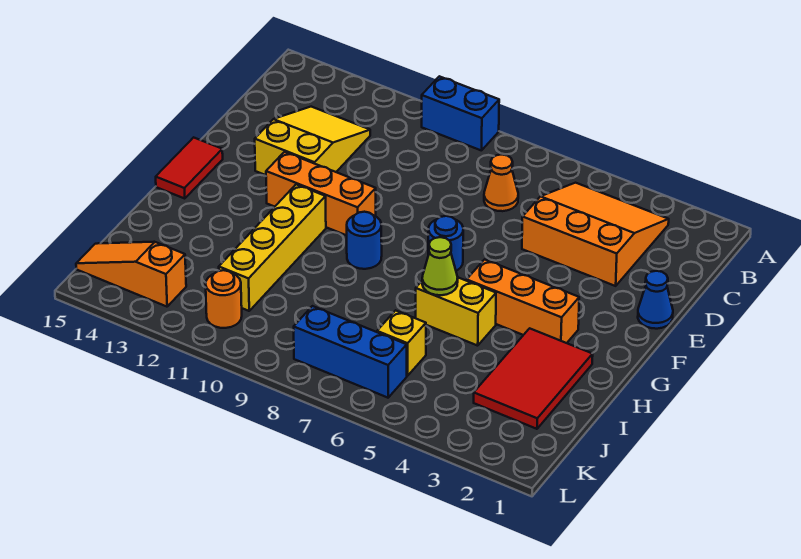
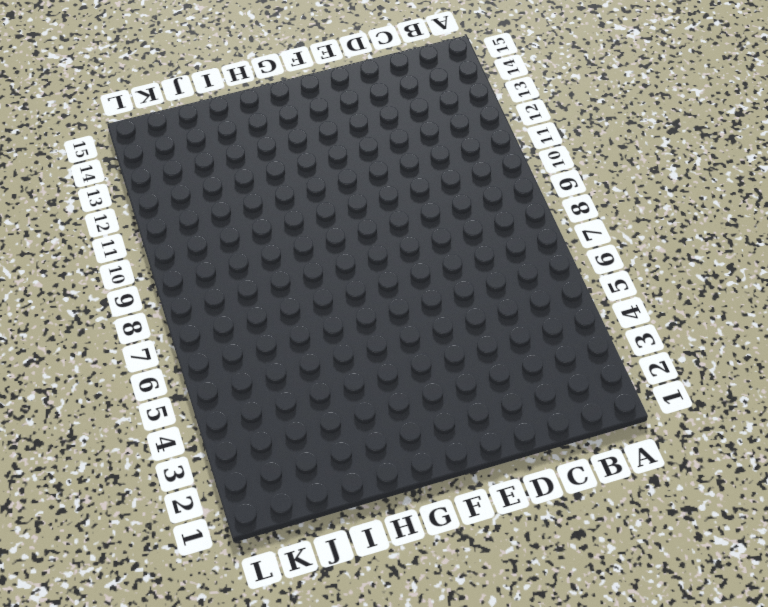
none -> blue brick A9:A10 level 1
none -> orange slope B3:D5 level 1 top D
none -> orange cone C7 level 1

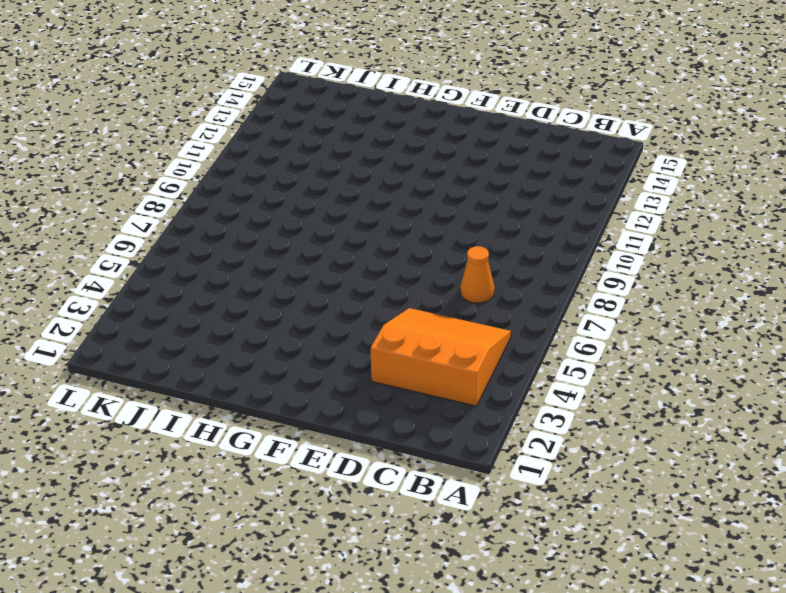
orange slope B3:D5 level 1 top 3 -> orange slope B3:D5 level 1 top D
none -> blue brick A9:A10 level 1
none -> yellow slope C12:E13 level 1 top E
none -> blue cone E1 level 1

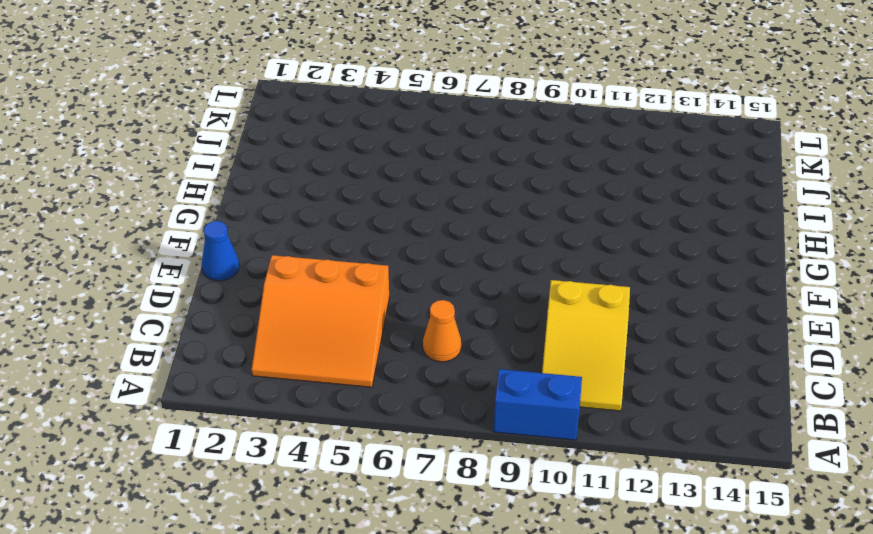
yellow slope B10:D11 level 1 top D -> yellow slope C12:E13 level 1 top E
none -> blue round brick F7 level 1
none -> orange brick F10:F12 level 1
none -> red tile F15:G15 level 1

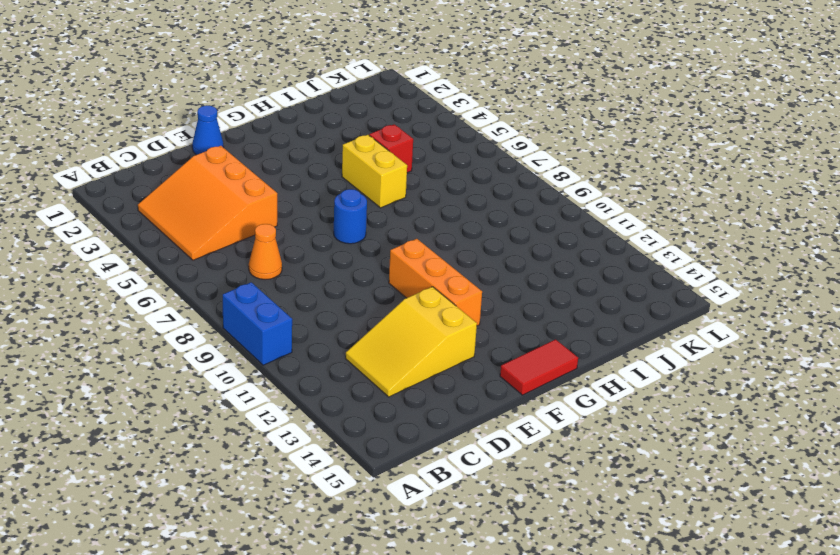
red brick I5 level 1 -> none
none -> orange brick G3:G5 level 1
none -> blue round brick G9 level 1
none -> yellow brick G11:J11 level 1

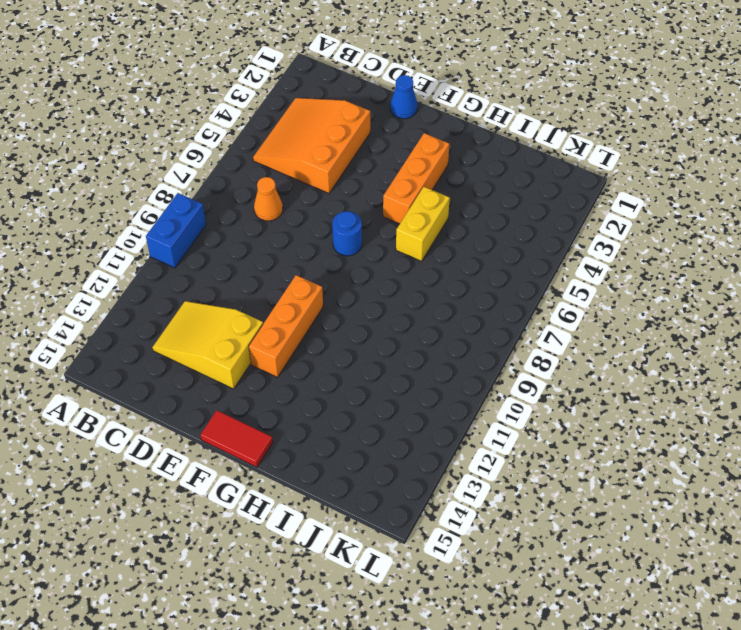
none -> blue round brick G9 level 1
none -> yellow brick G11:J11 level 1
none -> red tile H2:J3 level 1

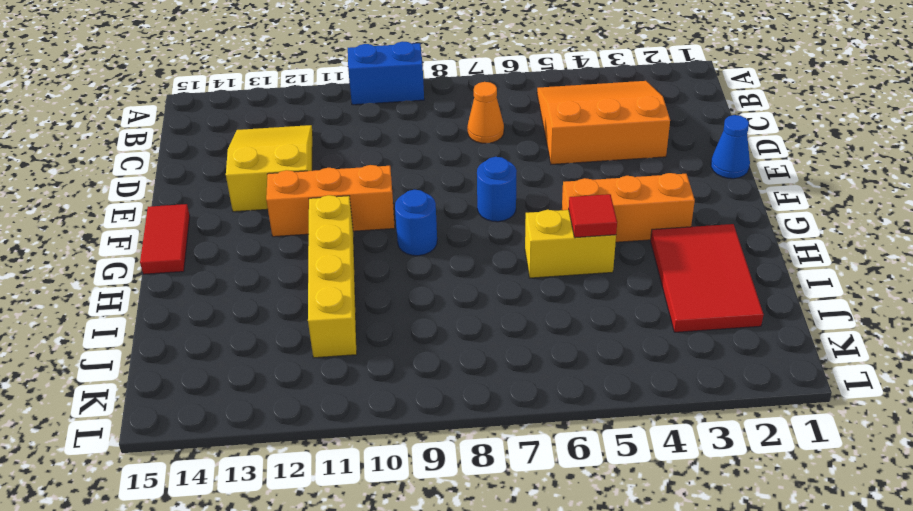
red tile H5 level 2 -> none
none -> yellow brick J6 level 1
none -> blue brick K6:K8 level 1
none -> orange round brick K11 level 1

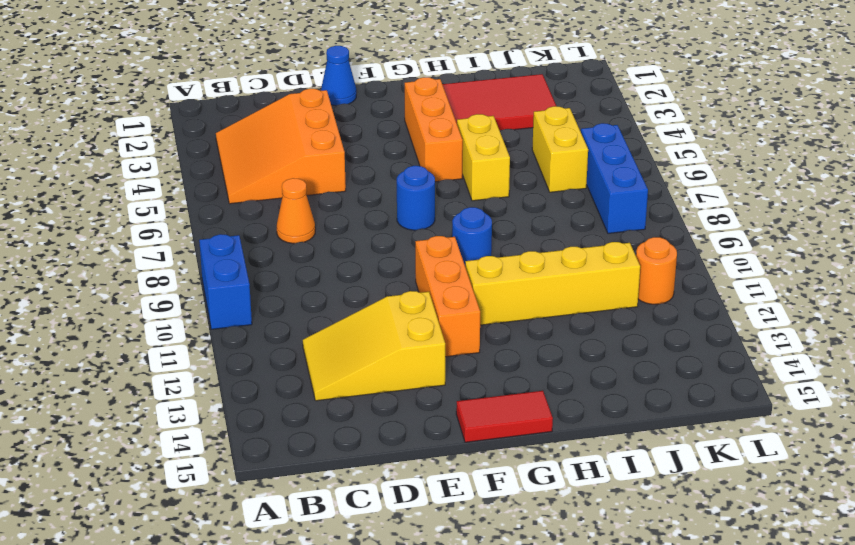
yellow brick J5:J6 level 1 -> yellow brick J6 level 1
none -> orange slope K13:K15 level 1 top 13
none -> lime cone H6 level 2

